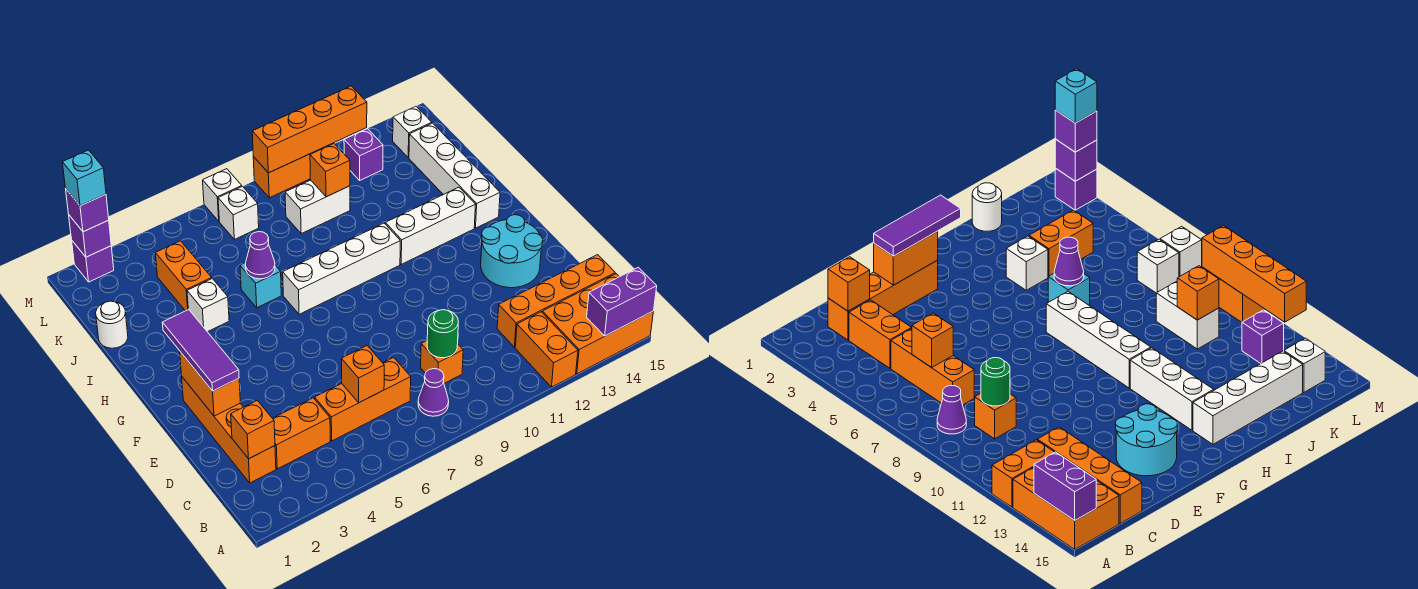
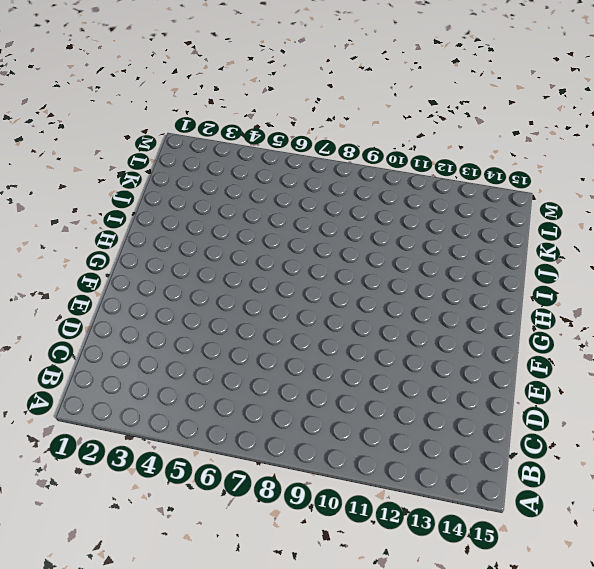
none -> orange brick A12:B12 level 1
none -> orange brick A13:B15 level 1
none -> purple cone B8 level 1
none -> orange brick C2:F2 level 1

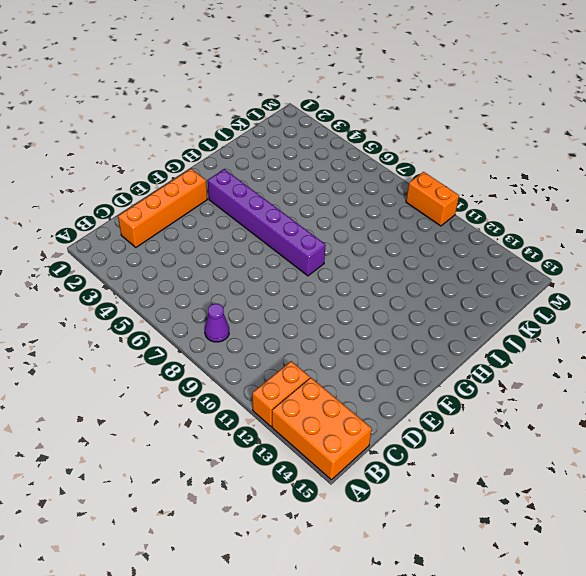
purple brick G3:G8 level 1 -> none
none -> orange brick C3:C4 level 1
none -> orange brick C5:C7 level 1
none -> orange brick C9 level 1
none -> orange brick C12:C15 level 1

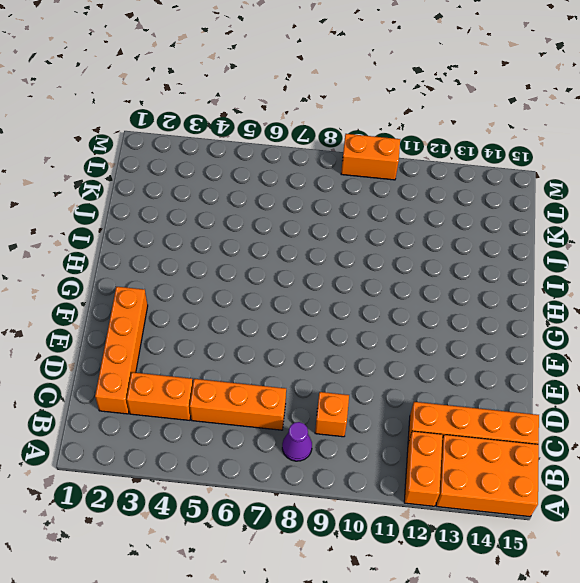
none -> cyan round brick E13:F14 level 1
none -> white brick H7:H10 level 1
none -> white brick H11:H13 level 1
none -> white brick H14:K14 level 1

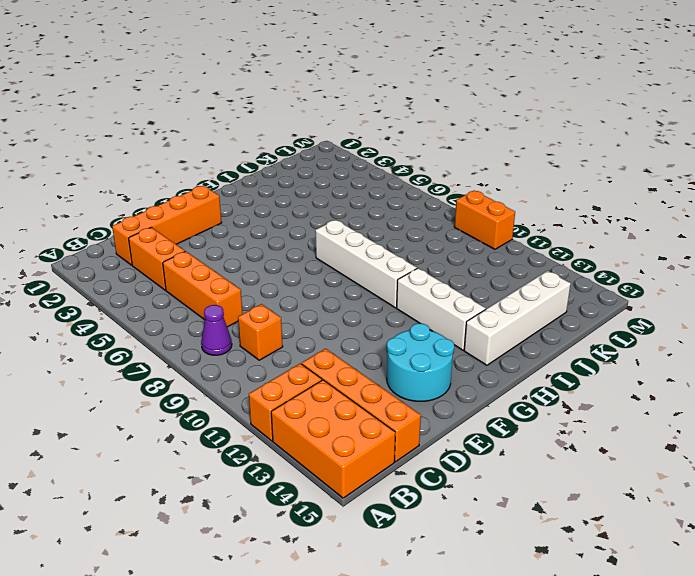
none -> white brick I4 level 1
none -> cyan brick I6 level 1
none -> white round brick J1 level 1
none -> orange brick J4:K4 level 1

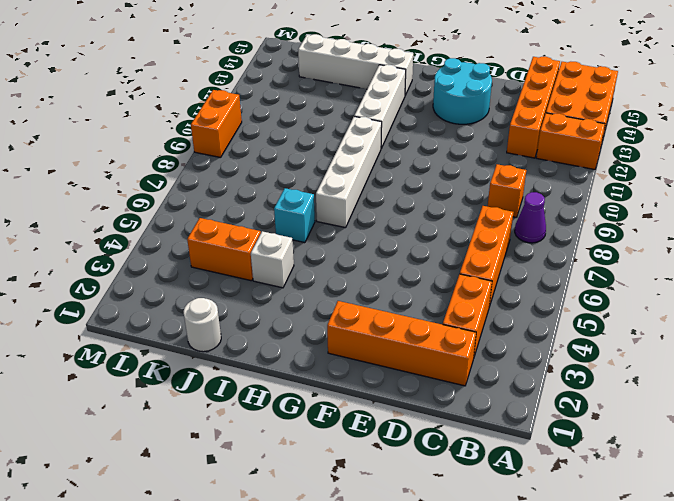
none -> white brick K9:K10 level 1
none -> white brick L7 level 1
none -> purple brick L12 level 1
none -> white brick L14 level 1

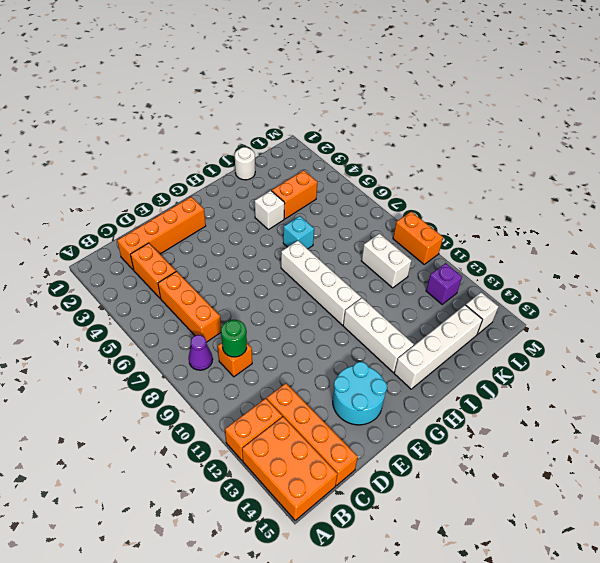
none -> white brick L7 level 1
none -> purple brick M2 level 1
none -> white brick M7 level 1
none -> purple brick A14:A15 level 2

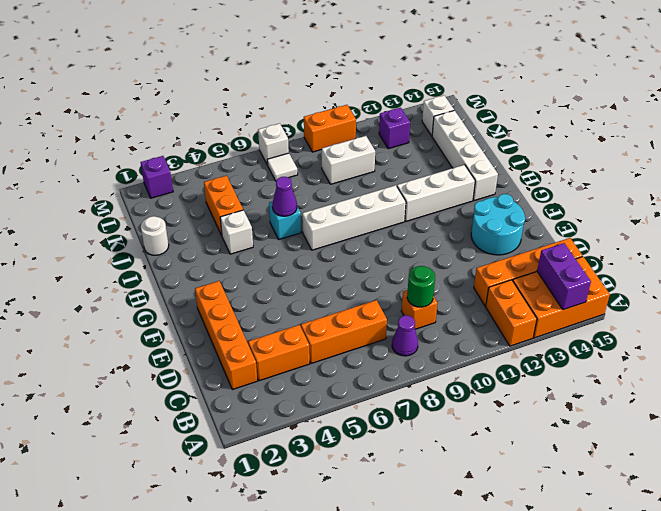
purple brick A14:B14 level 2 -> purple brick A14:A15 level 2
white tile L7 level 1 -> white brick L7 level 1
none -> orange brick C2 level 2
none -> orange brick C6 level 2
none -> orange brick E2:F2 level 2
none -> orange brick K10 level 2

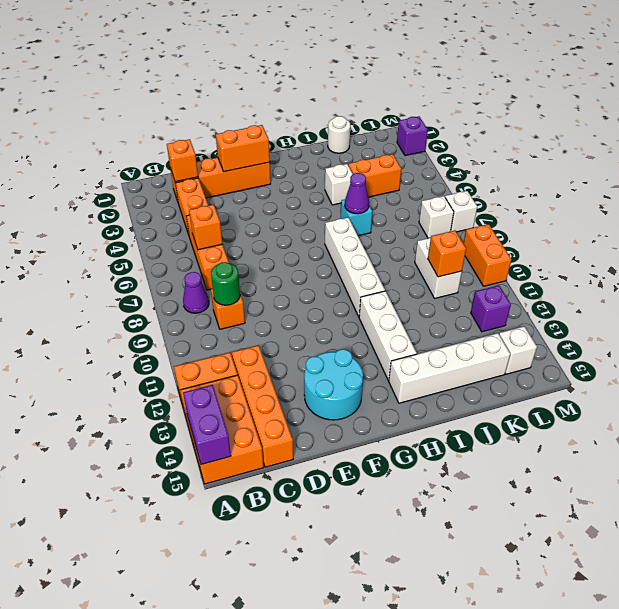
none -> purple brick M2 level 2
none -> orange brick M9:M12 level 2
none -> purple tile E2:G2 level 3
none -> purple brick M2 level 3

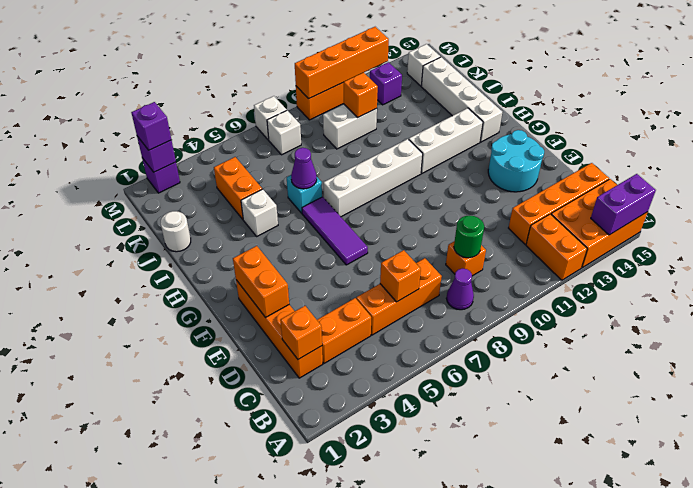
purple tile F6:H6 level 1 -> purple tile E2:G2 level 3
none -> cyan brick M2 level 4

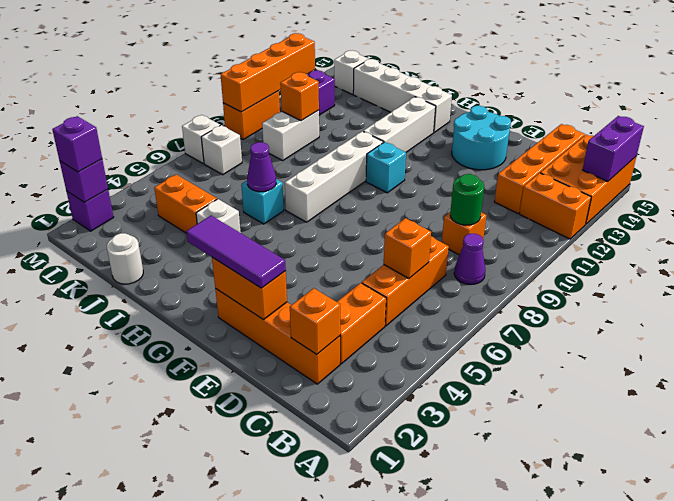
cyan brick G10 level 1 -> cyan brick M2 level 4

